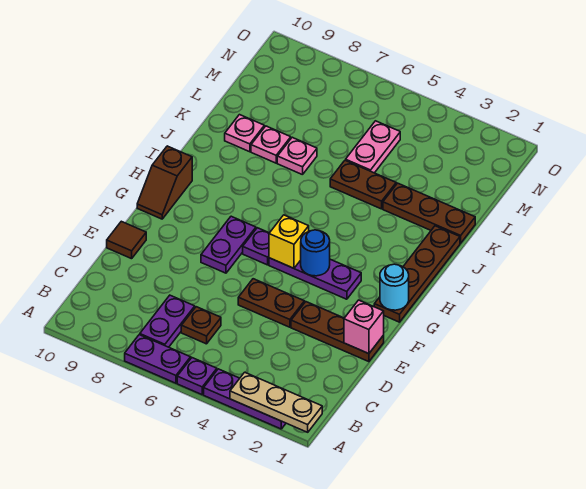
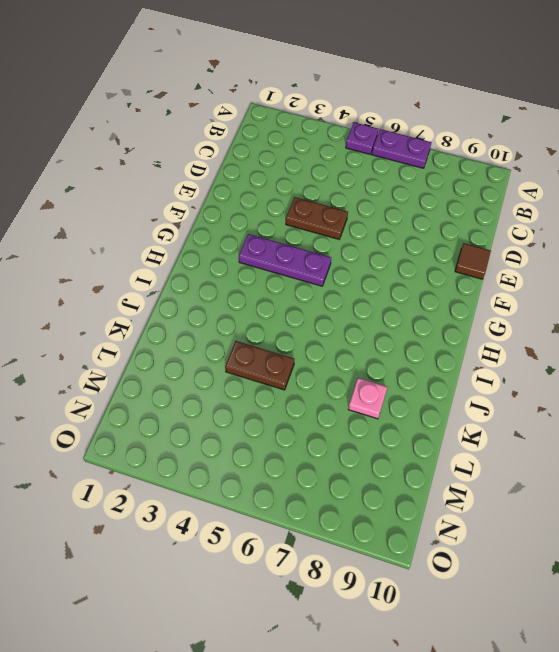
none -> purple plate A2:A4 level 1
none -> purple plate B7:C7 level 1
none -> brown plate C6 level 1

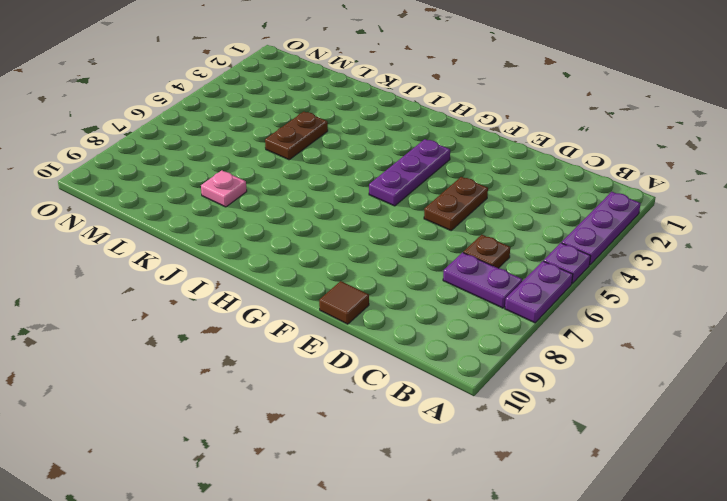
none -> brown plate E1:E3 level 1
none -> purple plate F7:G7 level 1
none -> brown plate G1:J1 level 1

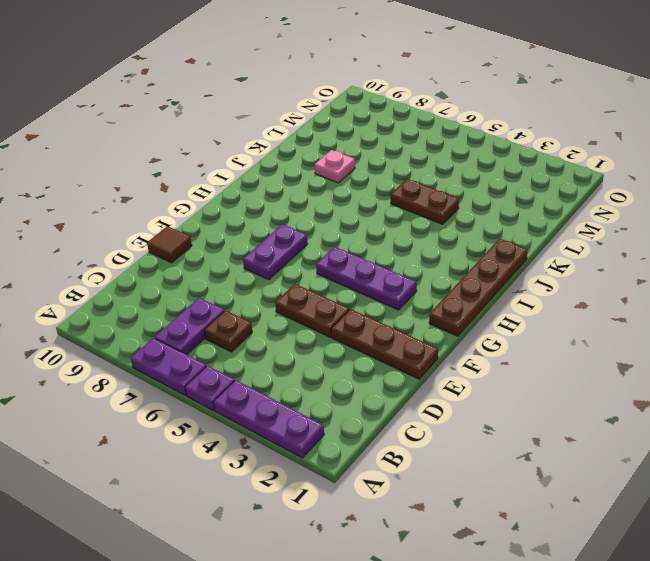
none -> purple plate G6 level 1
none -> brown slope G10:H10 level 1 top H
none -> brown plate K1:K3 level 1

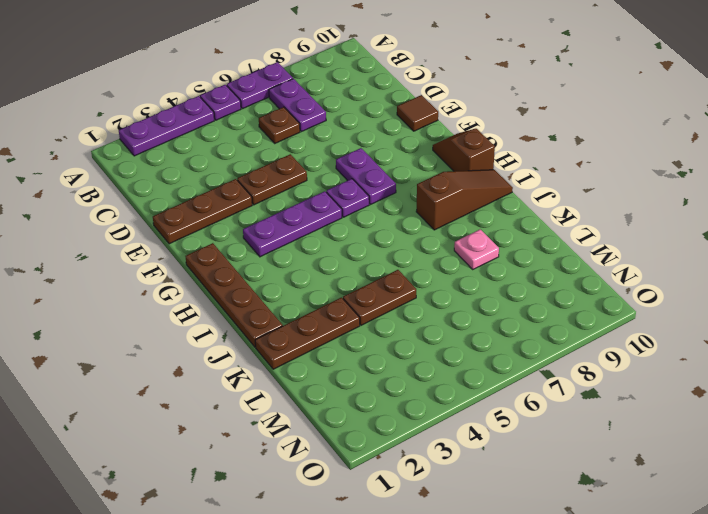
brown slope I8:I10 level 1 top 8 -> none
none -> pink plate K7 level 1
none -> pink plate K9 level 1
none -> pink plate L5:M5 level 1

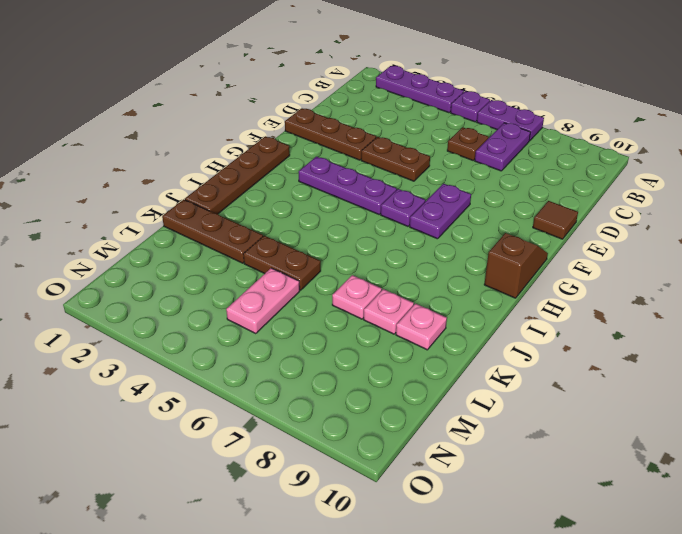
none -> tan plate A1:A3 level 2
none -> pink brick E1 level 2
none -> cyan round brick G1 level 2

